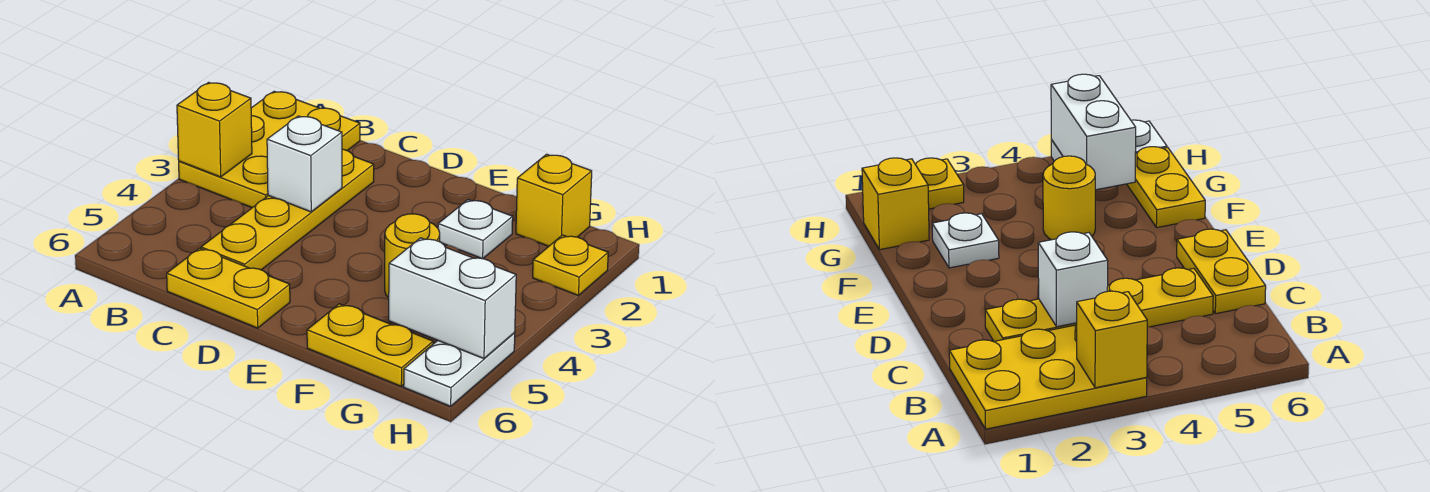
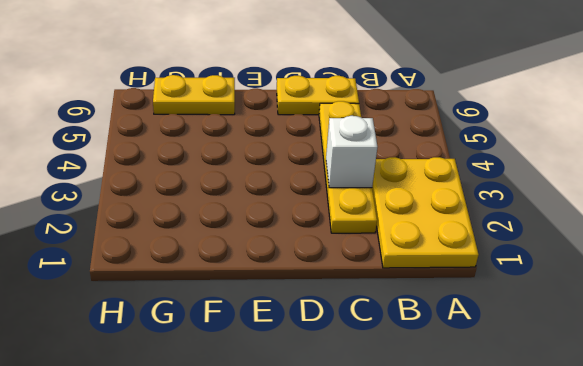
none -> white plate F2 level 1
none -> yellow round brick F4 level 1
none -> yellow brick G1 level 1

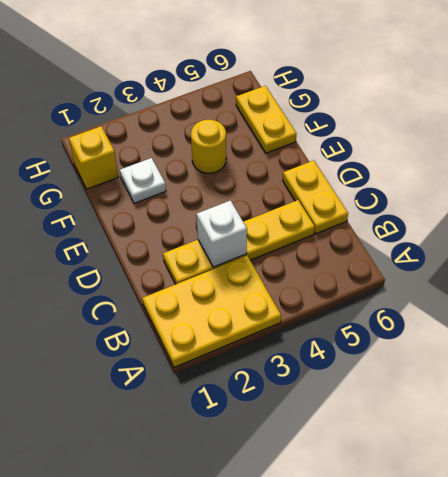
none -> yellow plate H2 level 1
none -> white plate H5:H6 level 1
none -> yellow brick A3 level 2

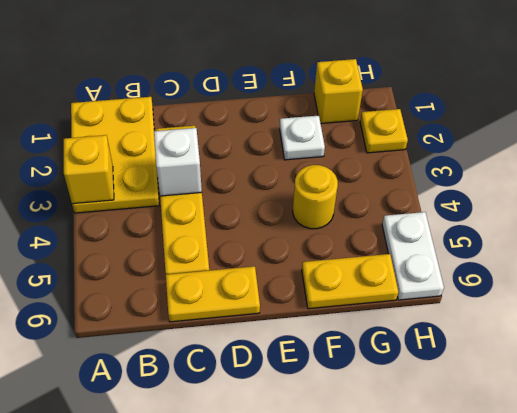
none -> white brick G5:H5 level 2

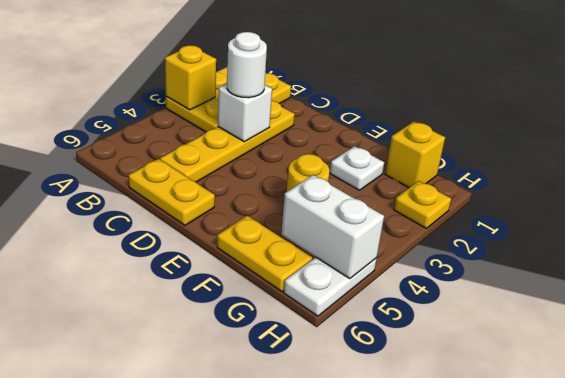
white round brick C3 level 3 -> none

